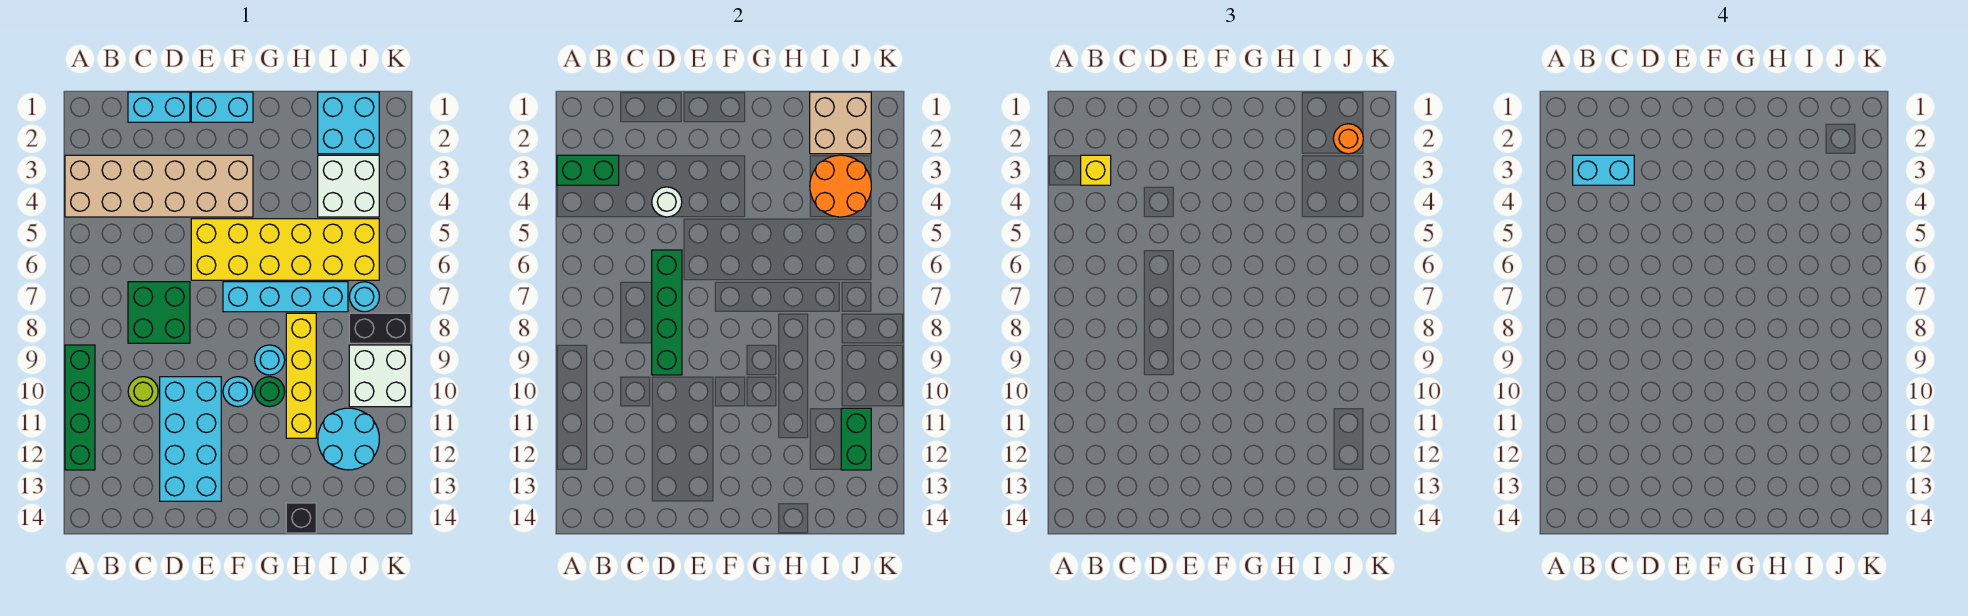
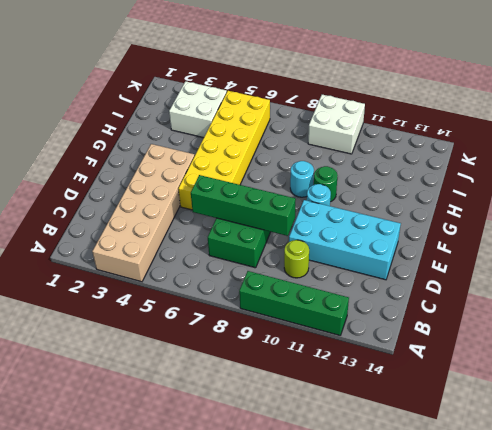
none -> cyan brick C1:D1 level 1
none -> cyan brick E1:F1 level 1
none -> cyan brick F7:I7 level 1

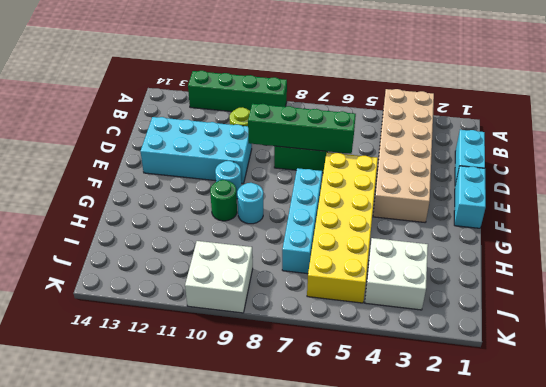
none -> yellow brick H8:H11 level 1
none -> black brick H14 level 1
none -> cyan brick I1:J2 level 1

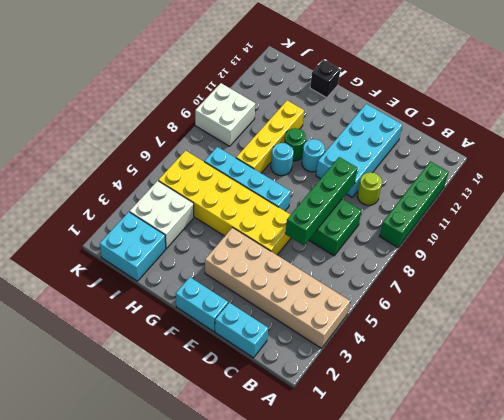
none -> cyan round brick I11:J12 level 1
none -> cyan round brick J7 level 1
none -> black brick J8:K8 level 1

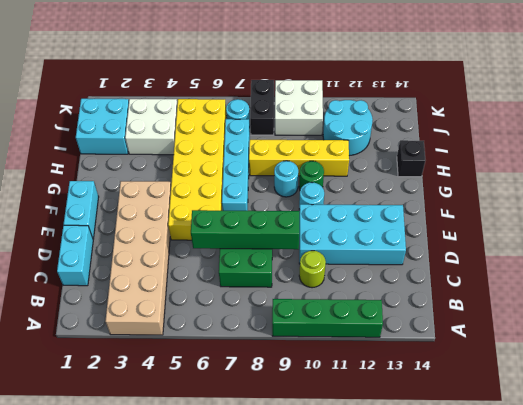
none -> green brick A3:B3 level 2
none -> white round brick D4 level 2
none -> tan brick I1:J2 level 2

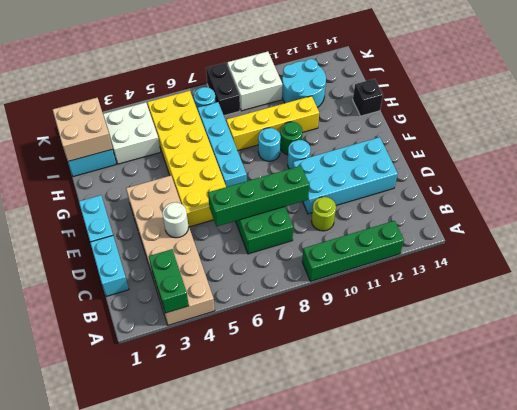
none -> orange round brick I3:J4 level 2
none -> green brick J11:J12 level 2
none -> yellow brick B3 level 3

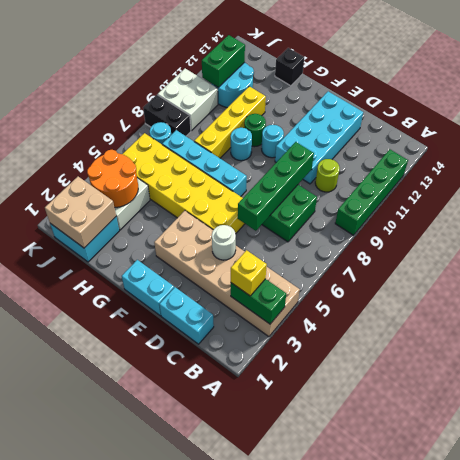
none -> orange round brick J2 level 3
none -> cyan brick B3:C3 level 4

